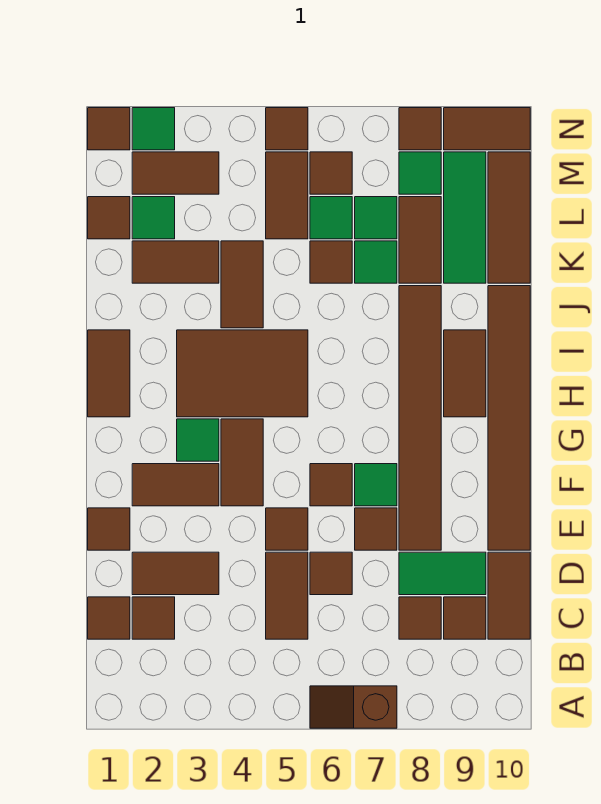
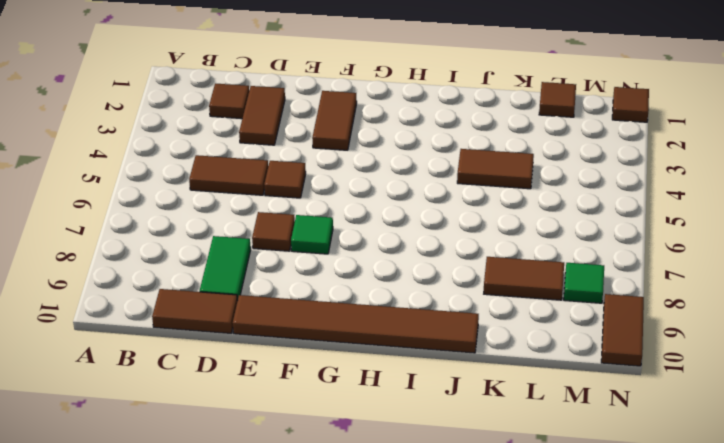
none -> brown slope A6:A7 level 1 top 7
none -> brown tile C1 level 1
none -> brown tile C8 level 1
none -> brown tile C9 level 1

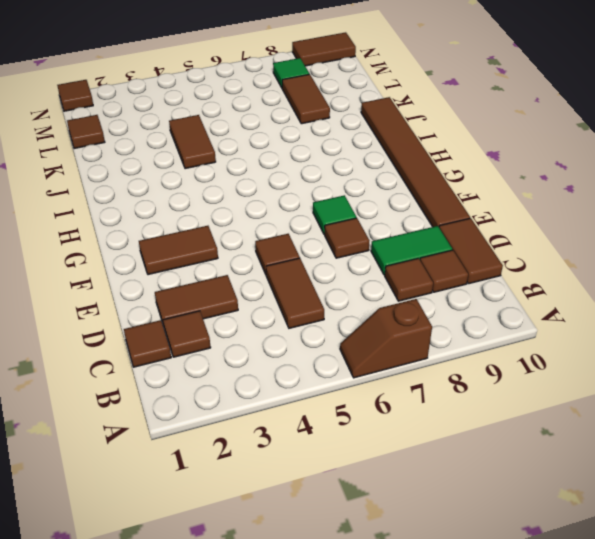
none -> brown tile D6 level 1
none -> brown tile E1 level 1
none -> brown tile E8:J8 level 1
none -> brown tile F4:G4 level 1

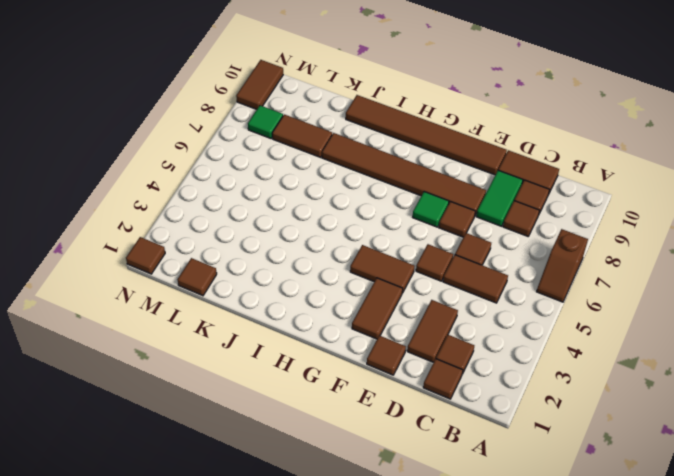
none -> brown tile F6 level 1
none -> green tile G3 level 1
none -> brown tile H1:I1 level 1
none -> brown tile H3:I5 level 1

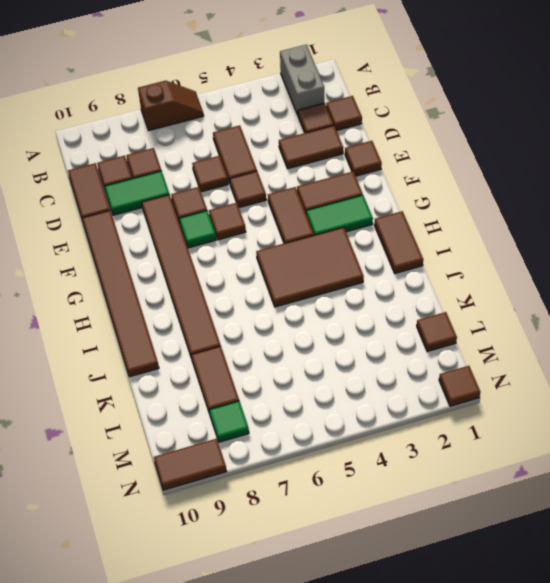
grey brick A2:B2 level 1 -> none
green tile G2:G3 level 1 -> green tile G3 level 1
none -> brown tile H9:I9 level 1
none -> brown tile J4:K4 level 1
none -> brown tile K2:K3 level 1
none -> brown tile K6 level 1

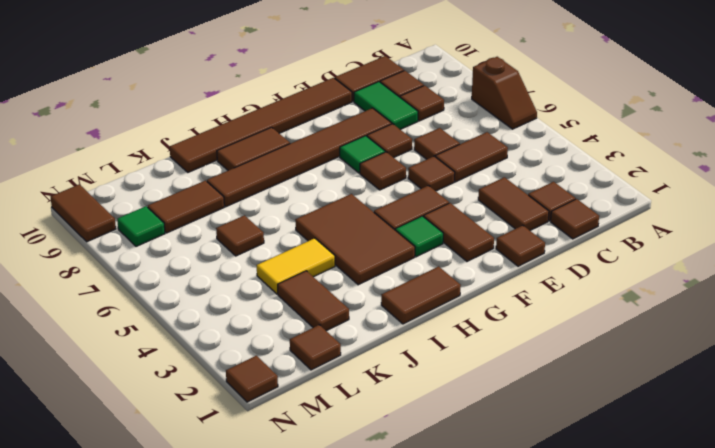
yellow tile J4:K4 level 1 -> brown tile J4:K4 level 1
none -> green tile K7 level 1
none -> green tile K9:M9 level 1
none -> brown tile K10:M10 level 1
none -> green tile L2 level 1

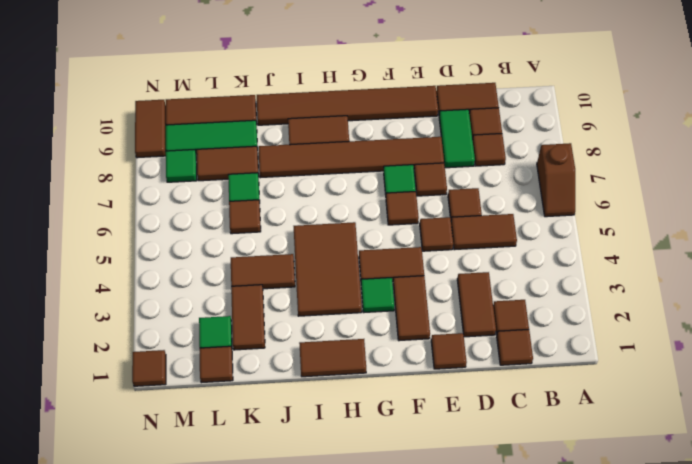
none -> brown tile L5:M5 level 1
none -> green tile L6 level 1
none -> green tile L7 level 1
none -> brown tile M2:M3 level 1

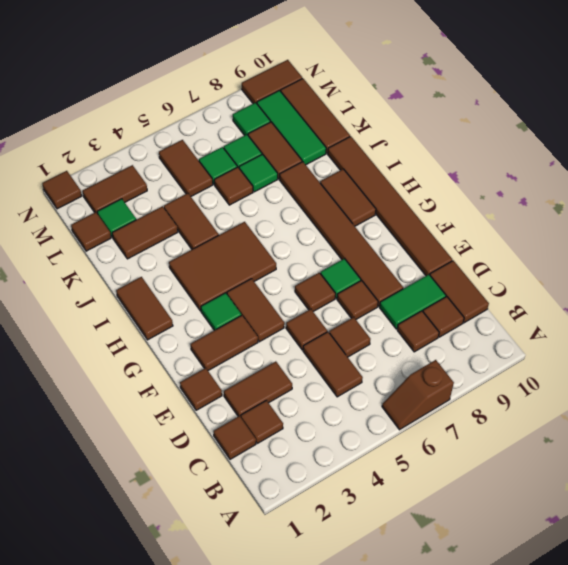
none -> brown tile M6 level 1
none -> green tile N2 level 1
none -> brown tile N5 level 1
none -> brown tile N8 level 1

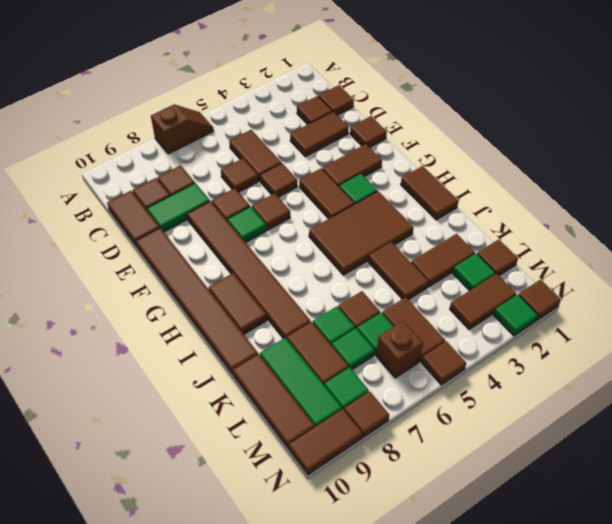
brown brick M6 level 1 -> brown tile M6 level 1

